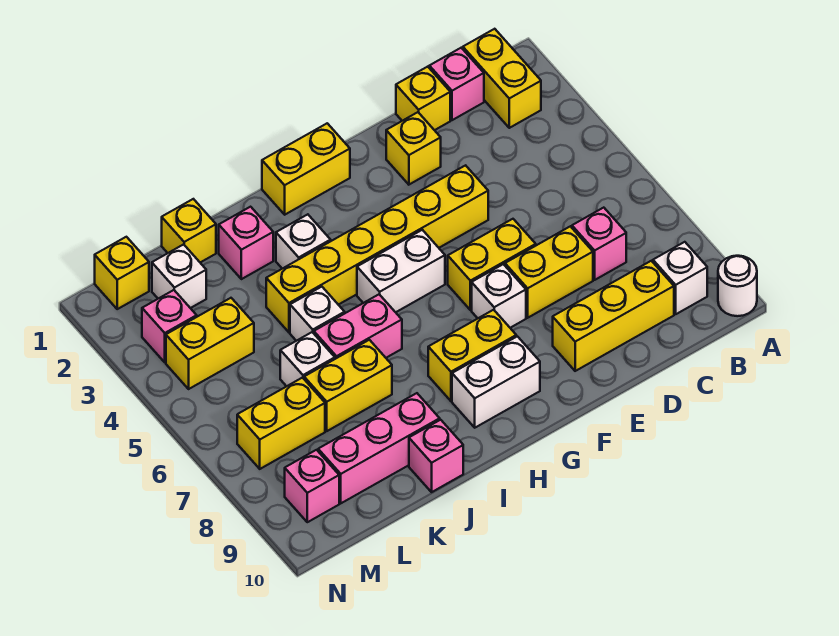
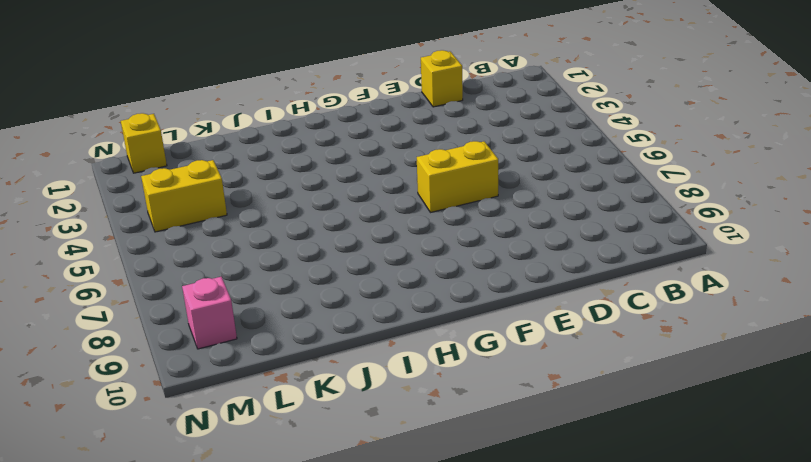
none -> white round brick A10 level 1
none -> yellow brick B1:B2 level 1
none -> white brick B9 level 1
none -> pink brick C1 level 1

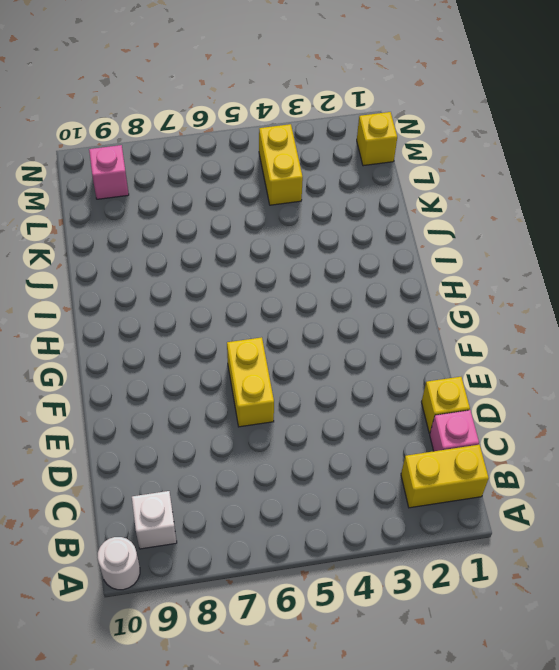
none -> pink brick C7 level 1
none -> yellow brick C9:E9 level 1
none -> yellow brick D7:E7 level 1
none -> yellow brick E2 level 1

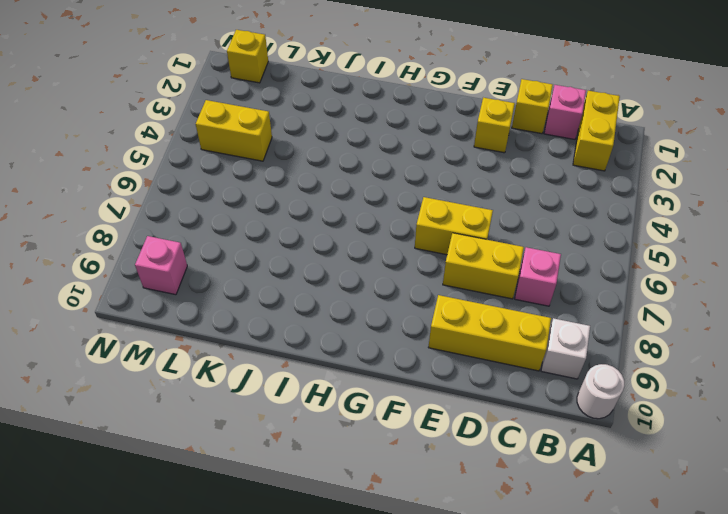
none -> yellow brick E4:J4 level 1
none -> white brick F7 level 1
none -> yellow brick G1:H1 level 1
none -> white brick G5:H5 level 1

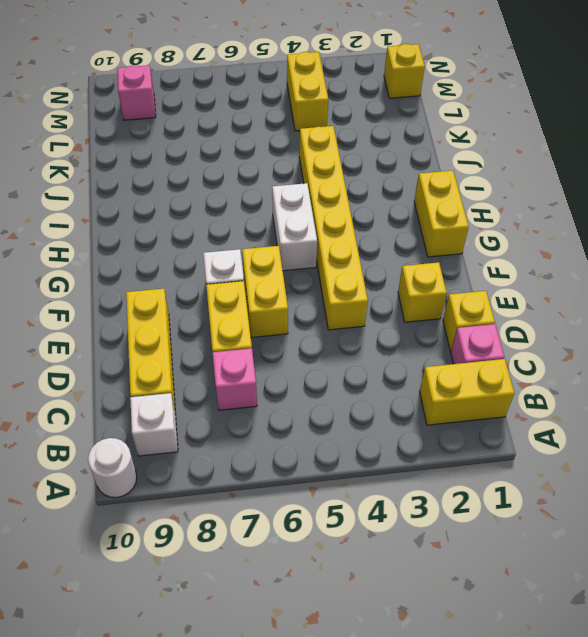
none -> yellow brick G8:H8 level 1
none -> white brick G9:H9 level 1
none -> white brick I3 level 1
none -> pink brick I6:J6 level 1

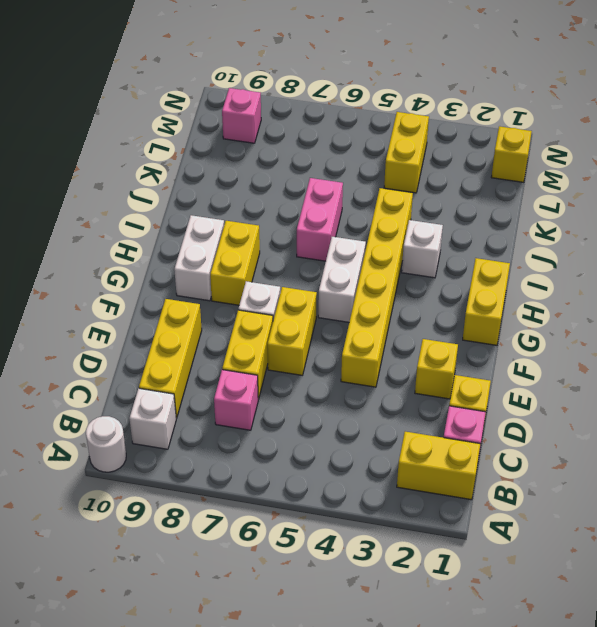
none -> pink brick J2 level 1
none -> white brick J5 level 1
none -> yellow brick J7:K7 level 1
none -> pink brick J9:L9 level 1

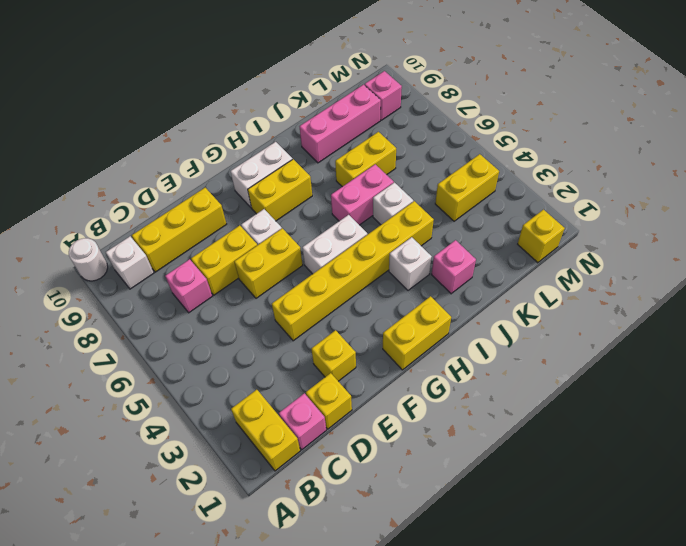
none -> pink brick J10 level 1
none -> yellow brick K1 level 1
none -> white brick K6 level 1
none -> white brick L2 level 1

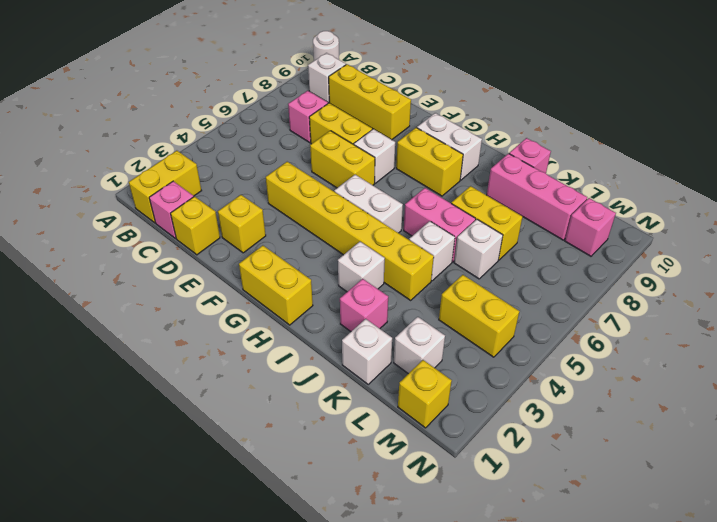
white brick K1 level 1 -> yellow brick K1 level 1
none -> yellow brick L7:M7 level 1
none -> pink brick M3 level 1

